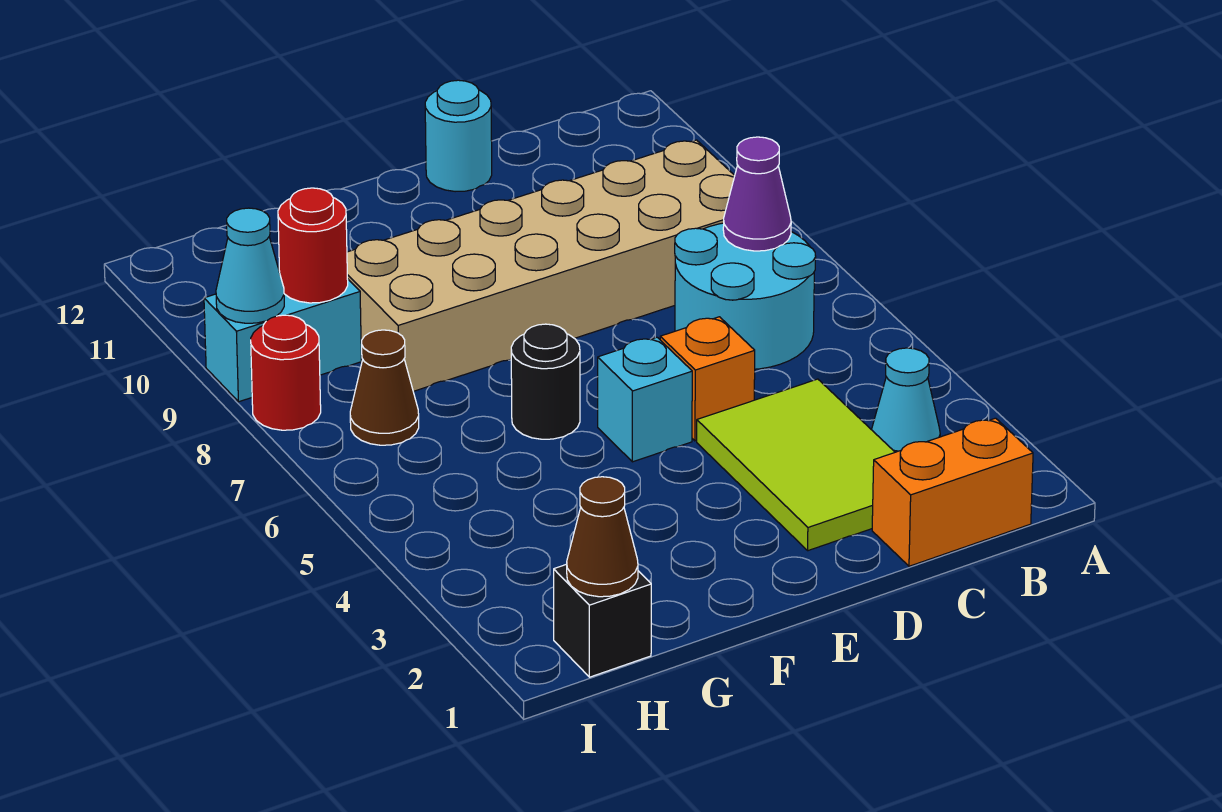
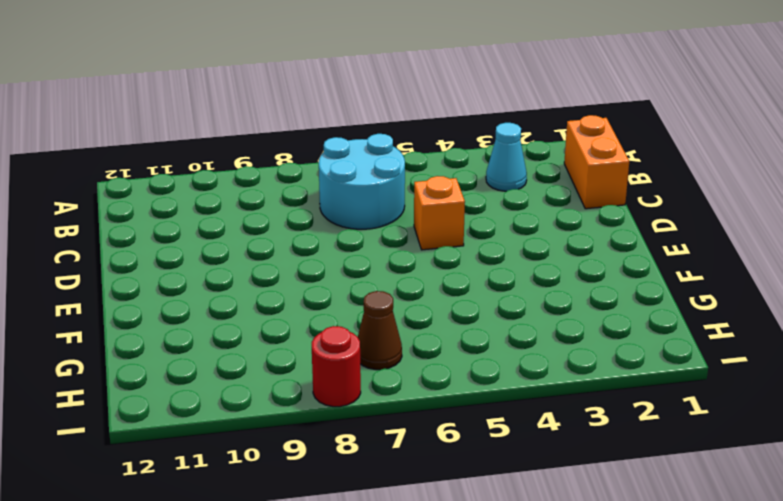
none -> tan brick B8:G9 level 1
none -> lime tile C2:D4 level 1
none -> cyan round brick D12 level 1

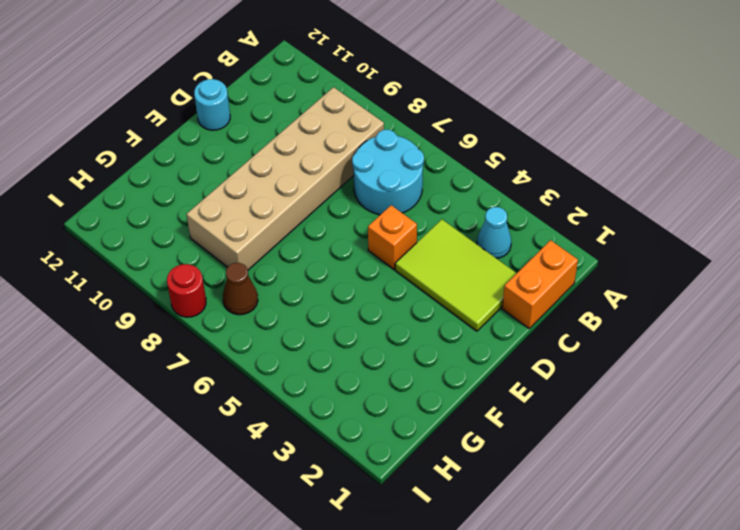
none -> cyan brick E5 level 1
none -> black round brick F6 level 1
none -> black brick H1 level 1

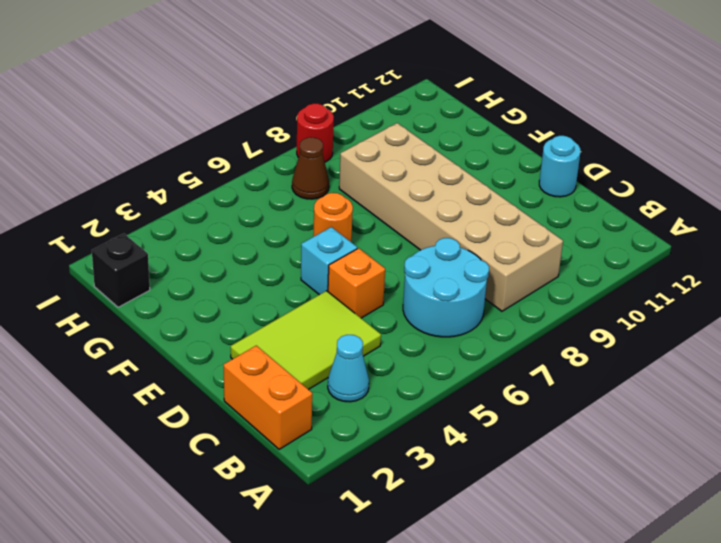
orange round brick F6 level 1 -> black round brick F6 level 1
none -> cyan brick H9:I9 level 1
none -> purple cone B7 level 2
none -> brown cone H1 level 2

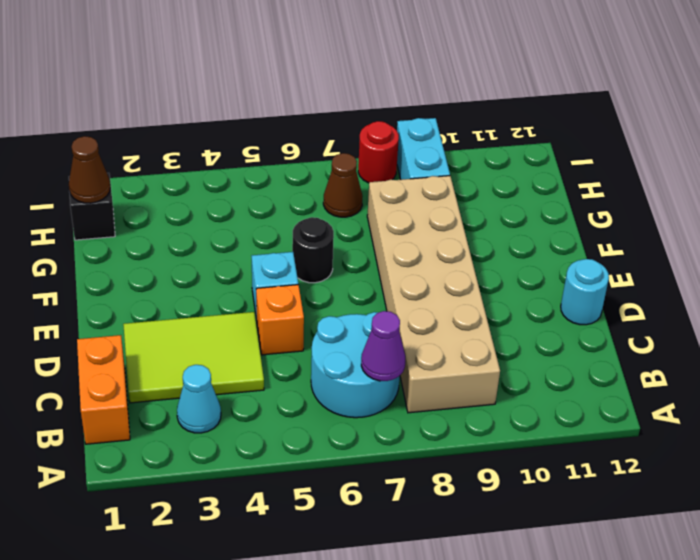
none -> red round brick H9 level 2
none -> cyan cone I9 level 2

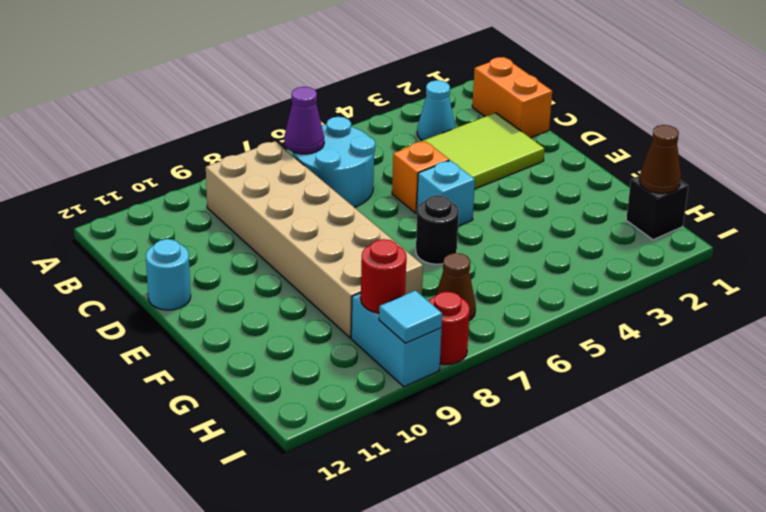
cyan tile I9 level 2 -> cyan cone I9 level 2

